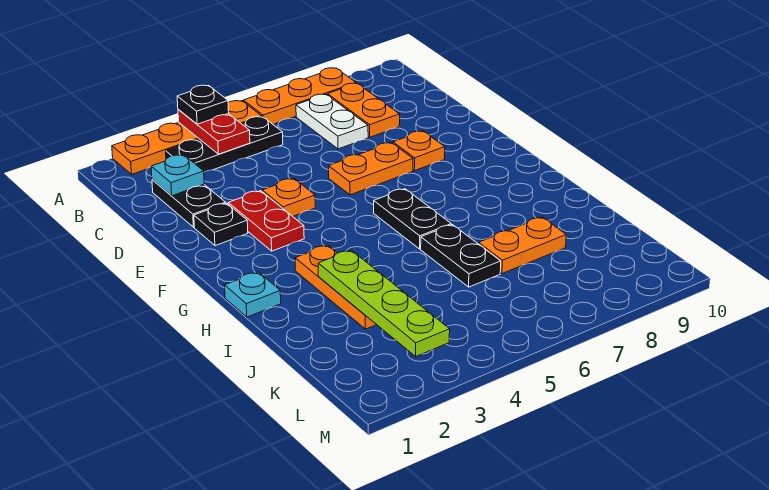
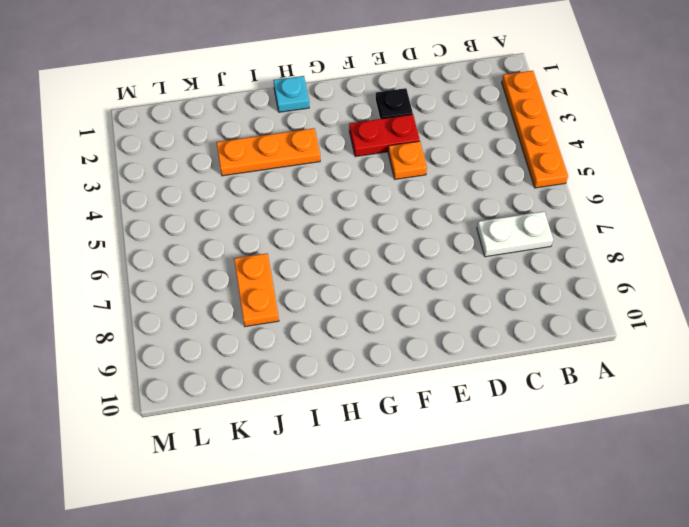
none -> orange plate A6:A8 level 1
none -> black plate B3:B5 level 1
none -> orange plate B8:C8 level 1

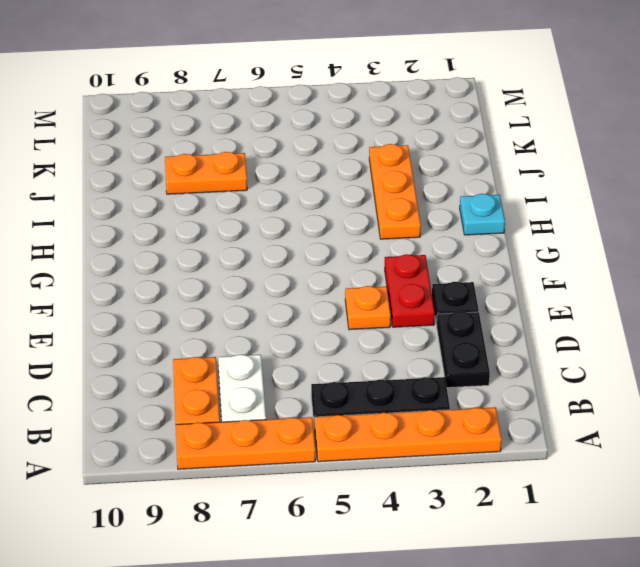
none -> orange plate E6:E7 level 1
none -> orange plate E8 level 1
none -> black plate G6:H6 level 1

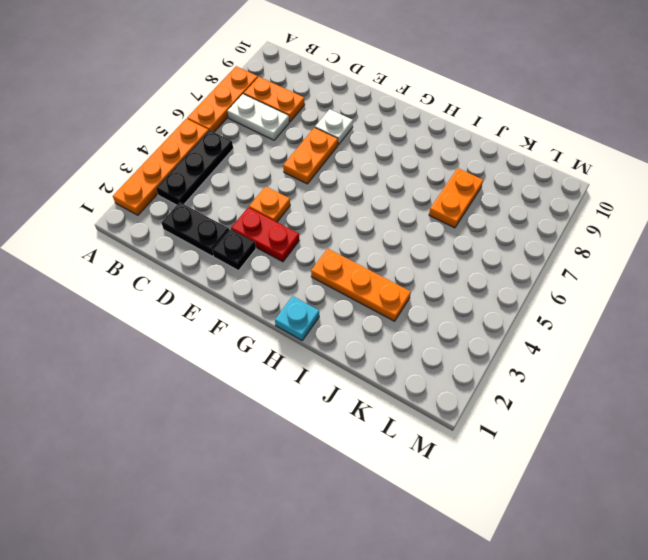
white plate E8 level 1 -> orange plate E8 level 1
none -> black plate G6:H6 level 1
none -> black plate I6:J6 level 1
none -> red plate A4:B4 level 2

